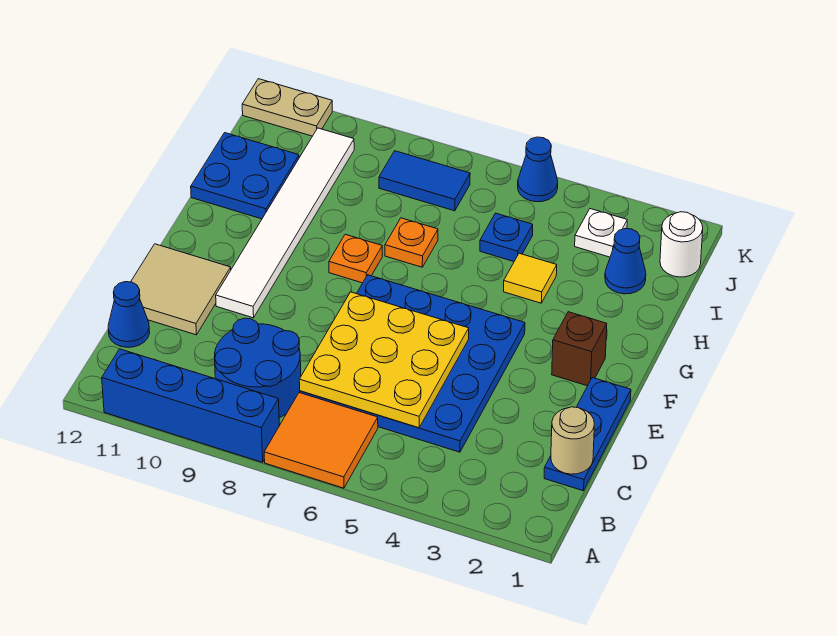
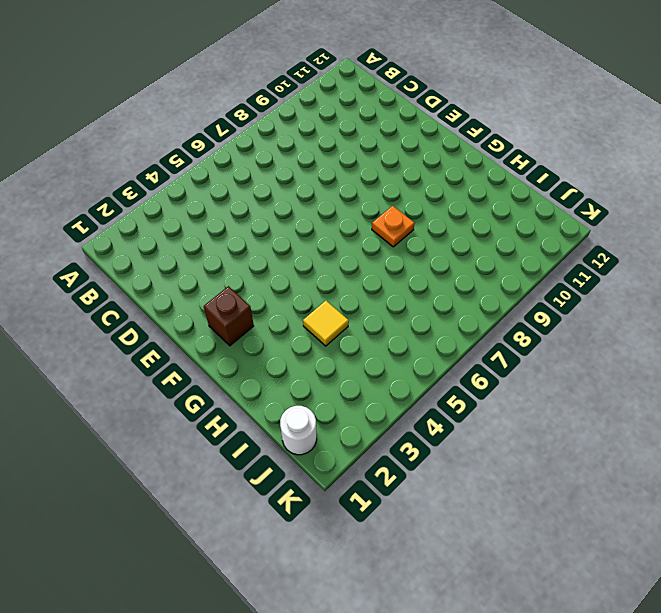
none -> orange tile A6:B7 level 1
none -> blue brick A8:A11 level 1
none -> blue round brick B8:C9 level 1

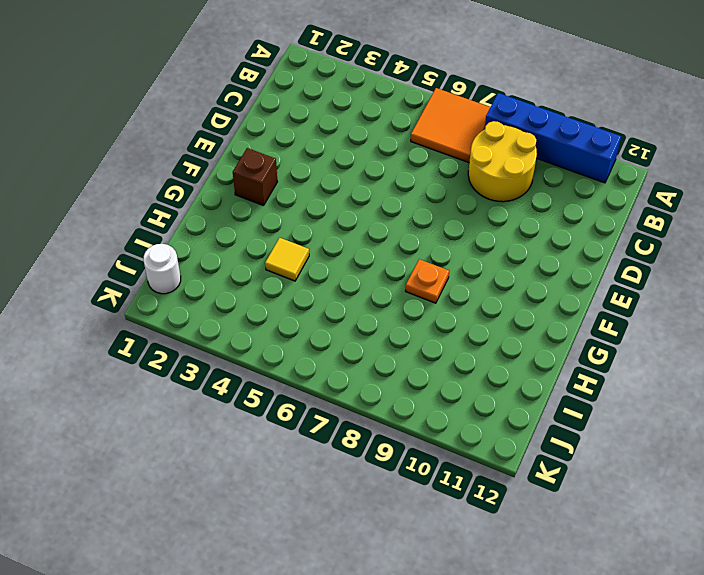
yellow round brick B8:C9 level 1 -> blue round brick B8:C9 level 1
none -> blue plate C1:E1 level 1
none -> blue plate C4:F7 level 1
none -> blue cone C12 level 1

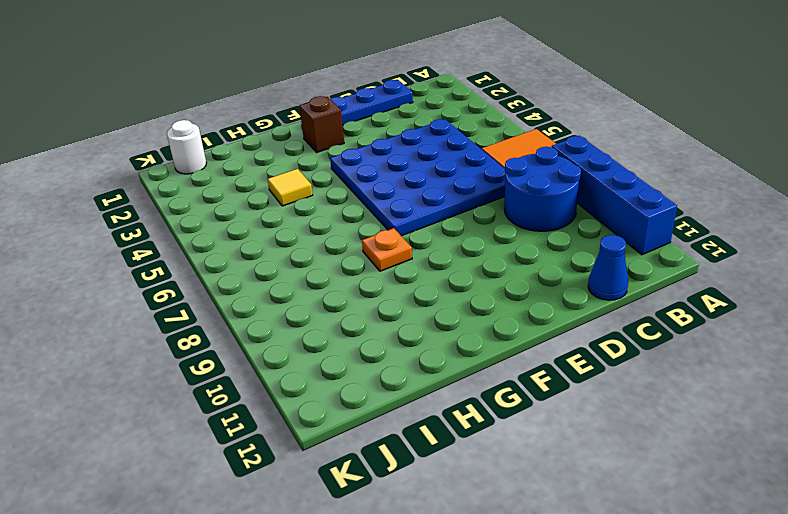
none -> tan tile D11:E12 level 1
none -> white tile E10:J10 level 1
none -> orange plate H7 level 1

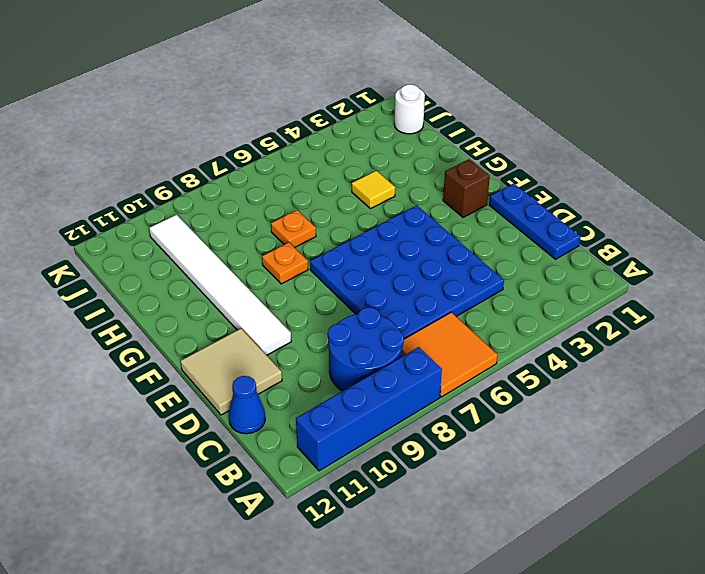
none -> blue plate H11:I12 level 1
none -> blue cone I2 level 1
none -> blue plate I5 level 1

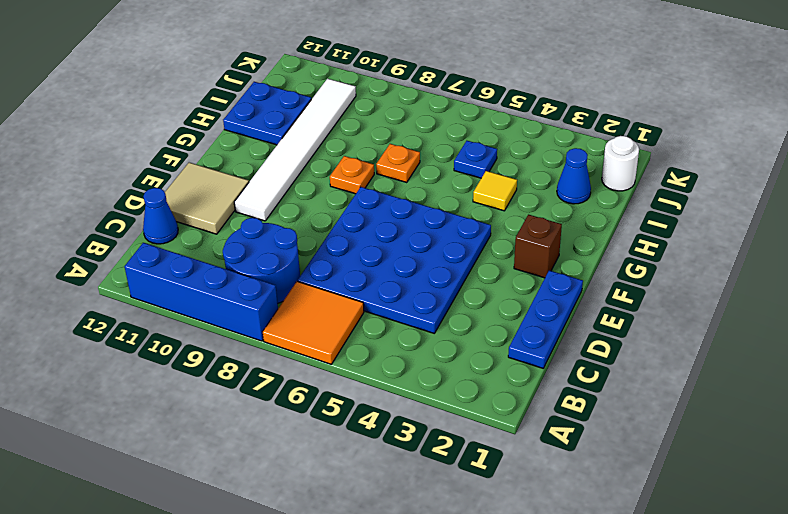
none -> white plate J3 level 1
none -> blue tile J7:J8 level 1
none -> blue cone K5 level 1

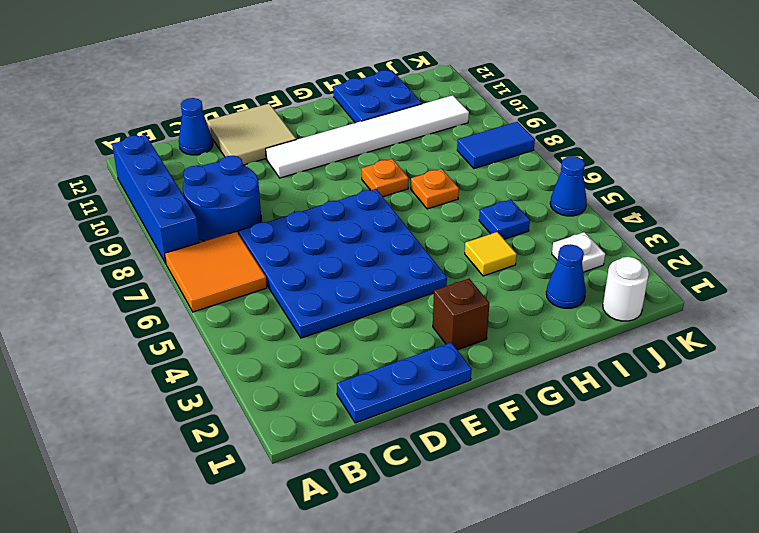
blue tile J8:K8 level 1 -> blue tile J7:J8 level 1
none -> tan plate K11:K12 level 1
none -> tan round brick C1 level 2
none -> yellow plate C5:E7 level 2

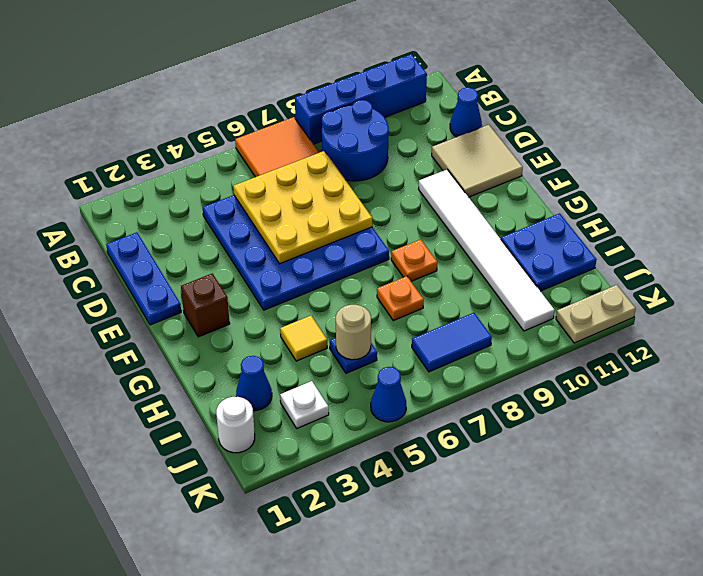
tan round brick I5 level 2 -> tan round brick C1 level 2

